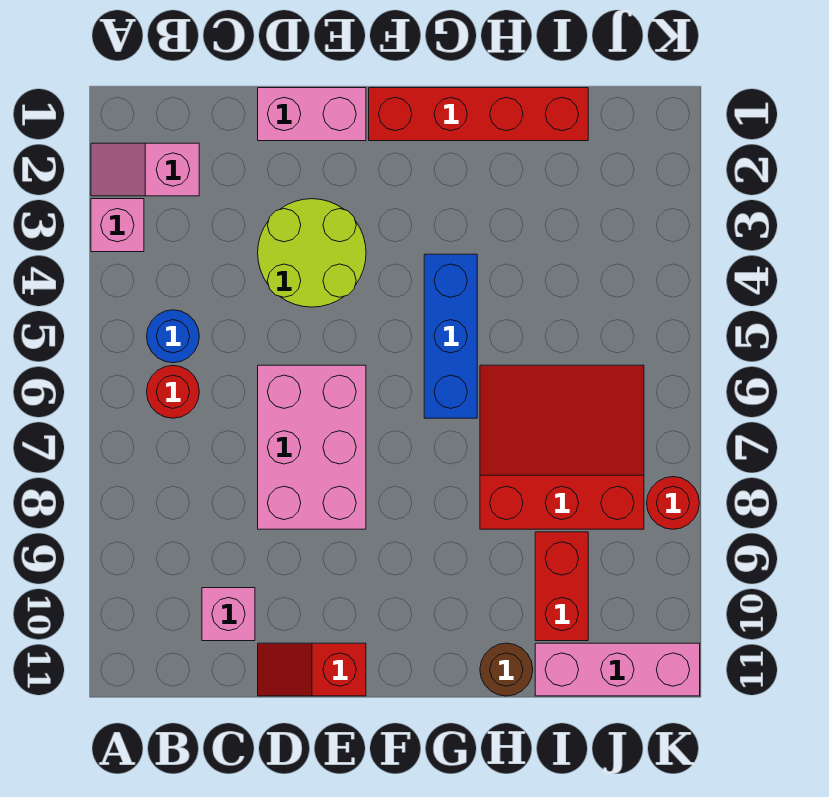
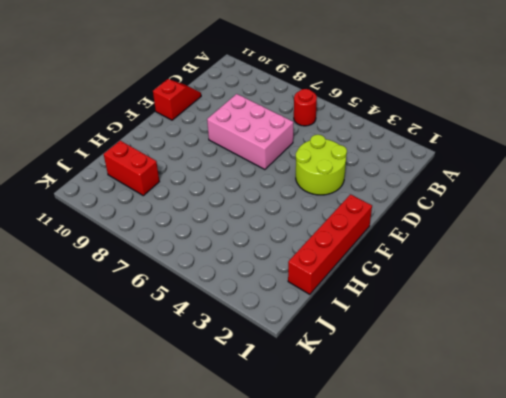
none -> pink slope A2:B2 level 1 top B
none -> pink brick A3 level 1
none -> blue round brick B5 level 1

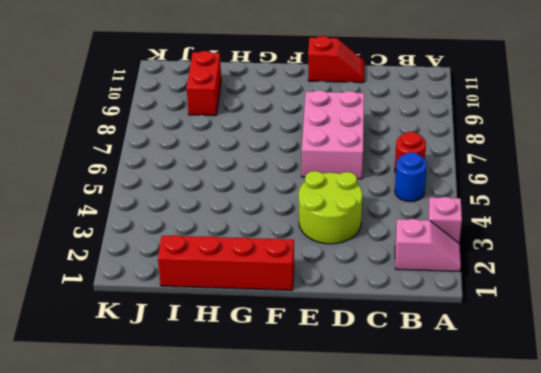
none -> pink brick C10 level 1
none -> pink brick D1:E1 level 1
none -> blue brick G4:G6 level 1

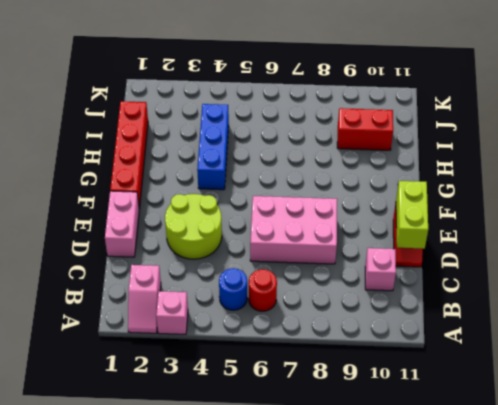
lime brick D11:E11 level 2 -> none
blue brick G4:I4 level 1 -> blue brick G4:G6 level 1
none -> red slope H6:J8 level 1 top 8
none -> brown round brick H11 level 1
none -> pink brick I11:K11 level 1

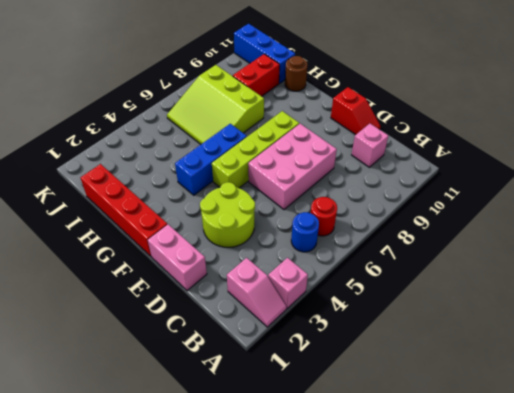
lime brick F5:F8 level 1 -> none
lime slope H6:J8 level 1 top 8 -> red slope H6:J8 level 1 top 8
blue brick I11:K11 level 1 -> pink brick I11:K11 level 1
none -> red round brick K8 level 1

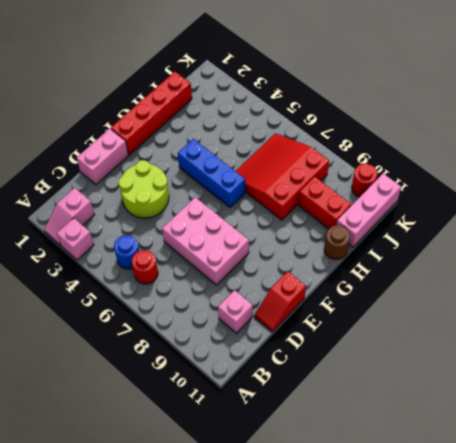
red round brick K10 level 1 -> red round brick K8 level 1

